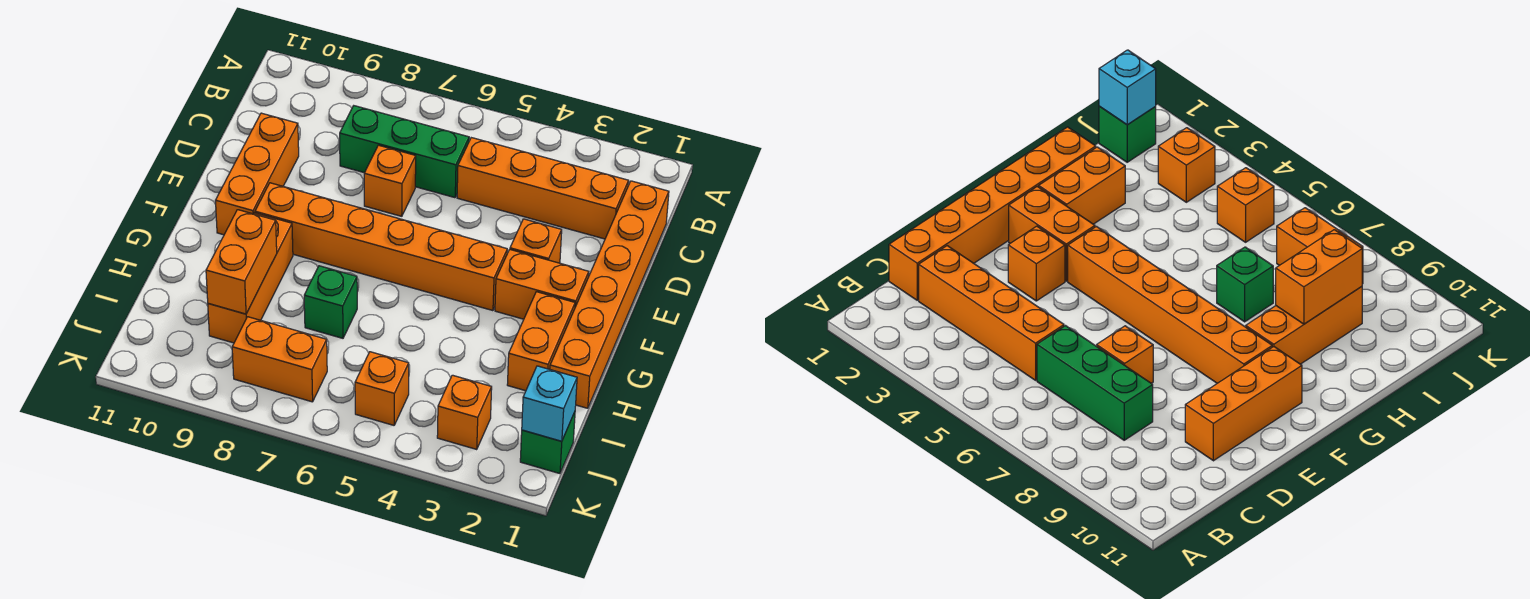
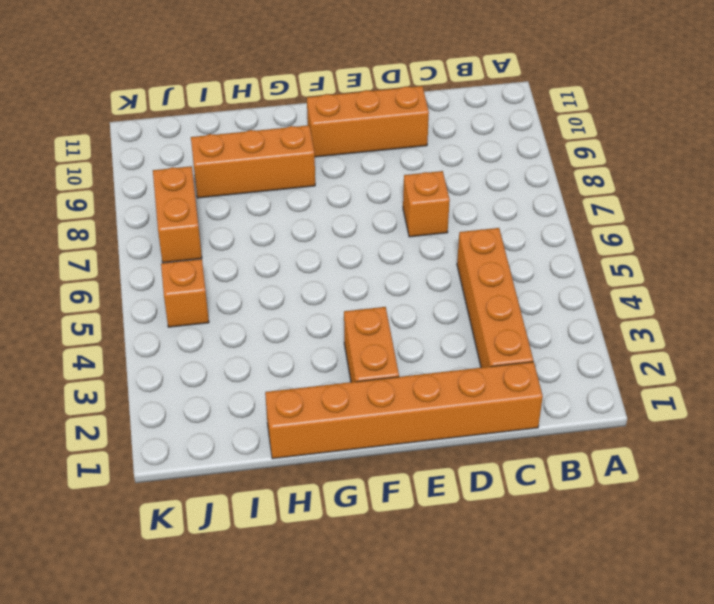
none -> green brick C6:C8 level 1
none -> orange brick E3 level 1
none -> orange brick F4:F9 level 1

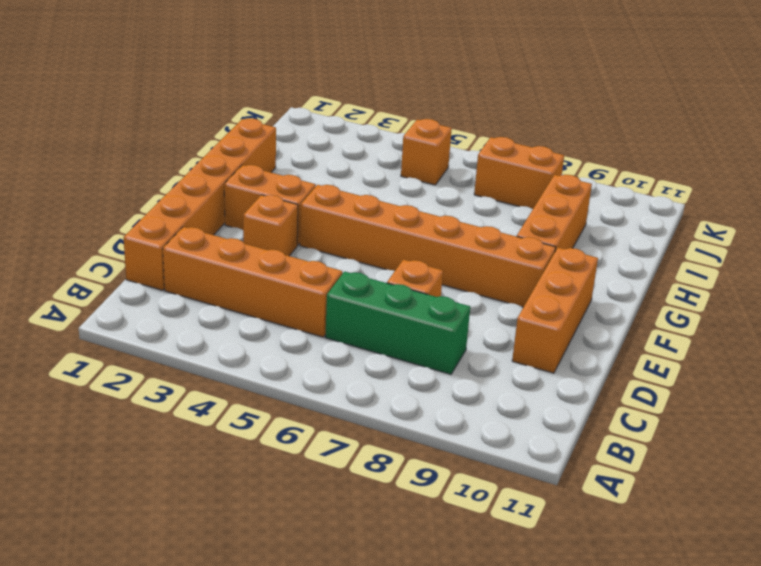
none -> orange brick G2:H2 level 1
none -> green brick H7 level 1
none -> green brick J1 level 1

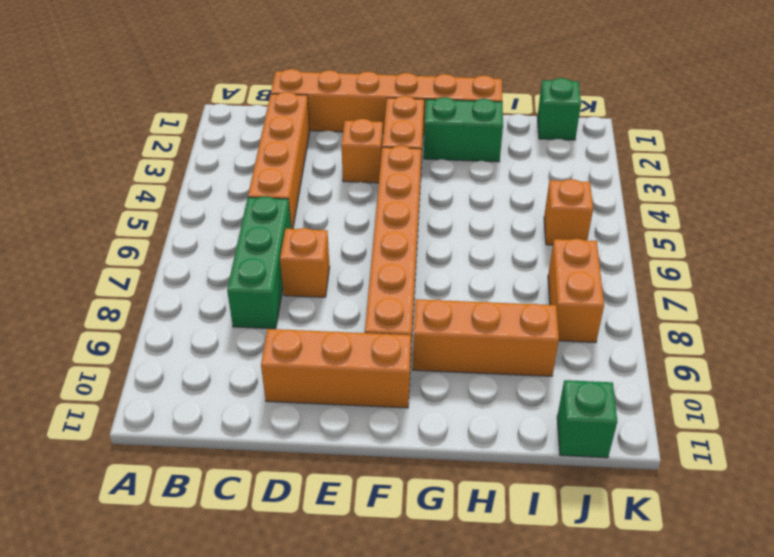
green brick G2:H2 level 1 -> orange brick G2:H2 level 1
green brick J11 level 1 -> green brick H7 level 1
none -> orange brick J3 level 1
none -> orange brick H9:I9 level 2
none -> cyan brick J1 level 2

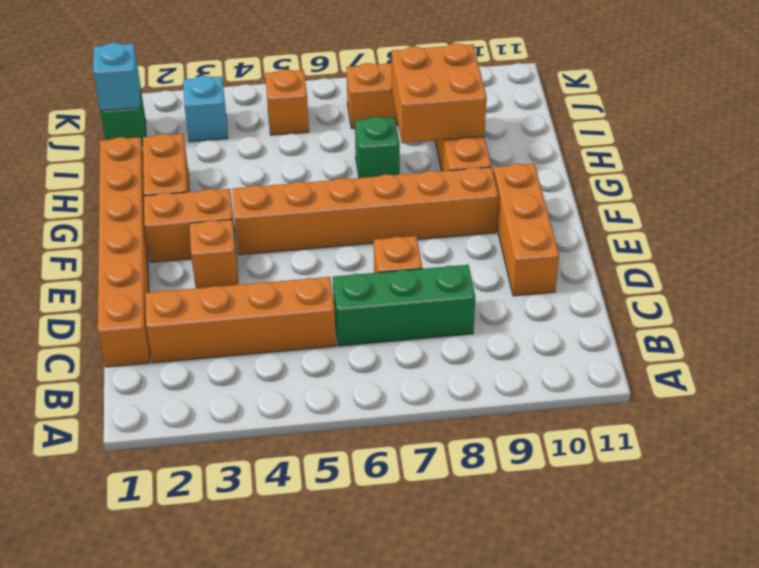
orange brick H8:I9 level 2 -> orange brick H9:I9 level 2
cyan brick J3 level 1 -> orange brick J3 level 1

